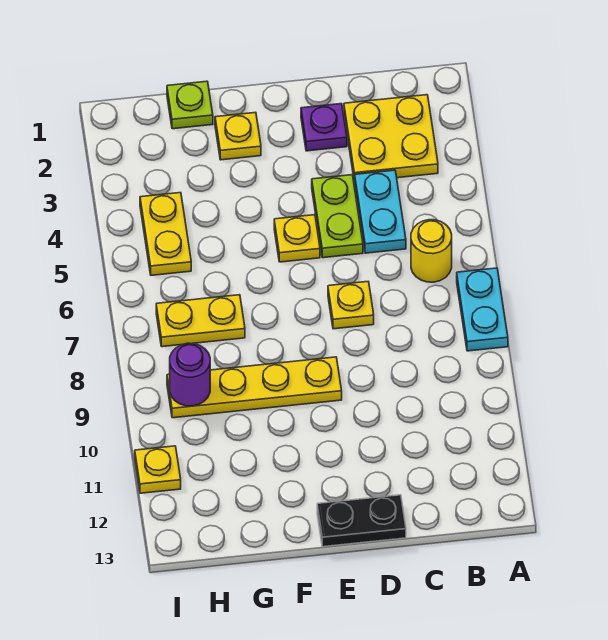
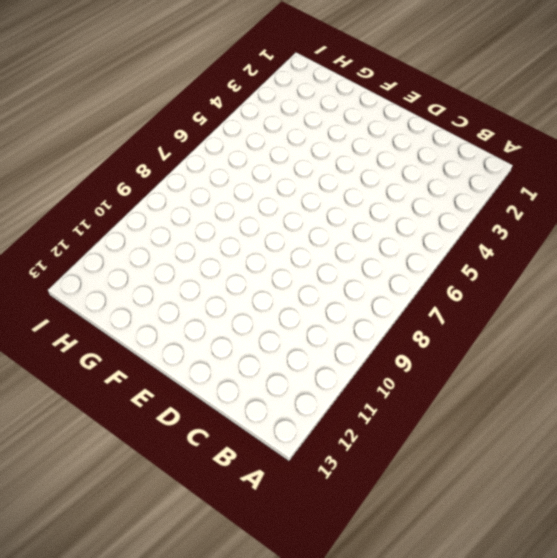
none -> cyan plate A7:A8 level 1
none -> yellow plate B2:C3 level 1
none -> yellow round brick B6 level 1

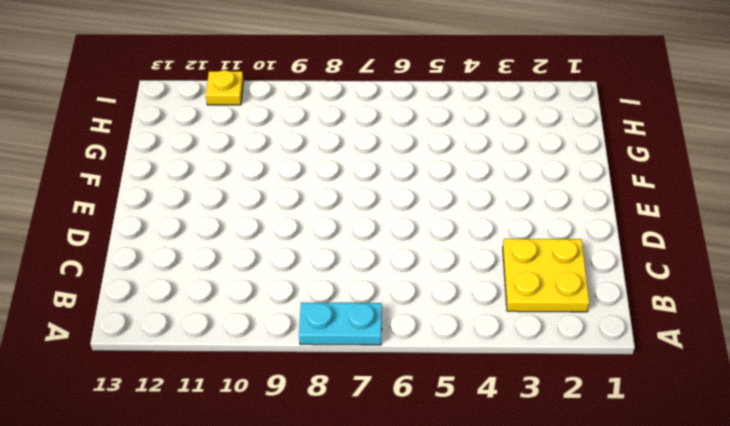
none -> yellow round brick B6 level 1
none -> cyan plate C4:C5 level 1
none -> purple plate D2 level 1

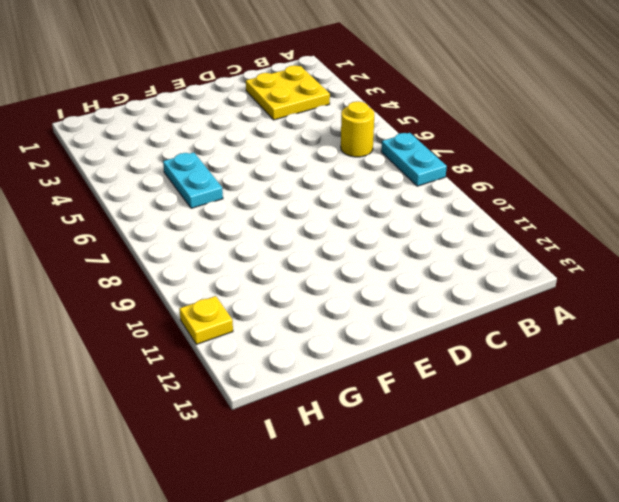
cyan plate G5:G6 level 1 -> cyan plate C4:C5 level 1
none -> purple plate D2 level 1
none -> lime plate D4:D5 level 1
none -> yellow plate D7 level 1

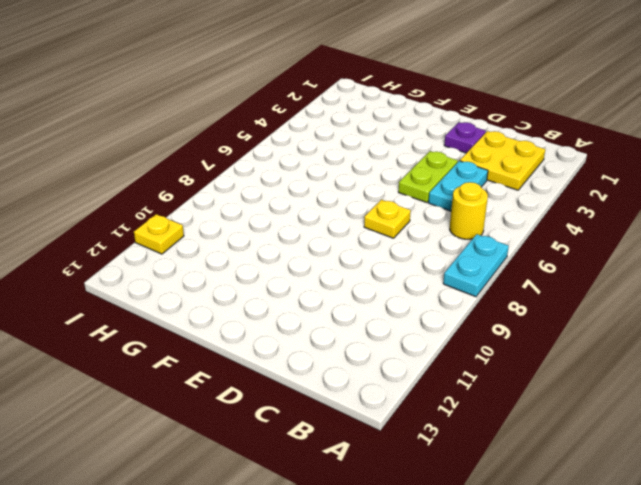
none -> black plate D13:E13 level 1
none -> yellow plate E5 level 1
none -> yellow plate E9:H9 level 1

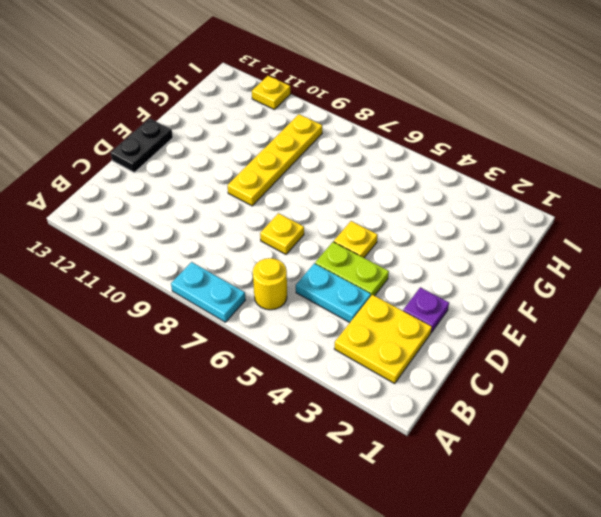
none -> yellow plate F2 level 1
none -> lime plate G1 level 1
none -> yellow plate G7:H7 level 1

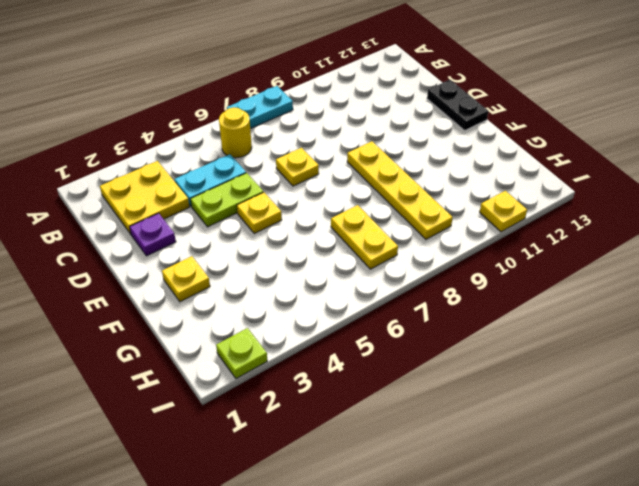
lime plate I2 level 1 -> lime plate G1 level 1
none -> yellow plate H4:H5 level 1
none -> purple round brick H9 level 2

